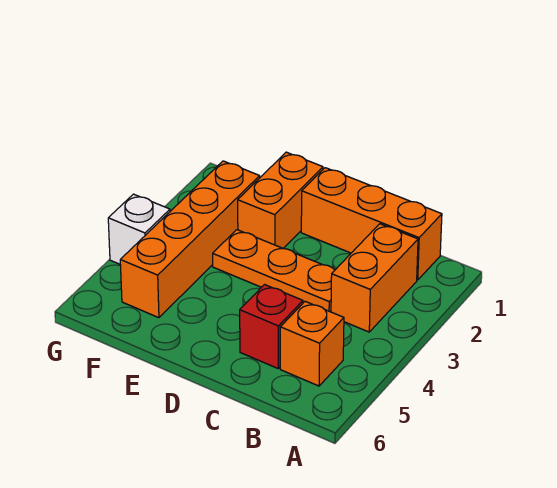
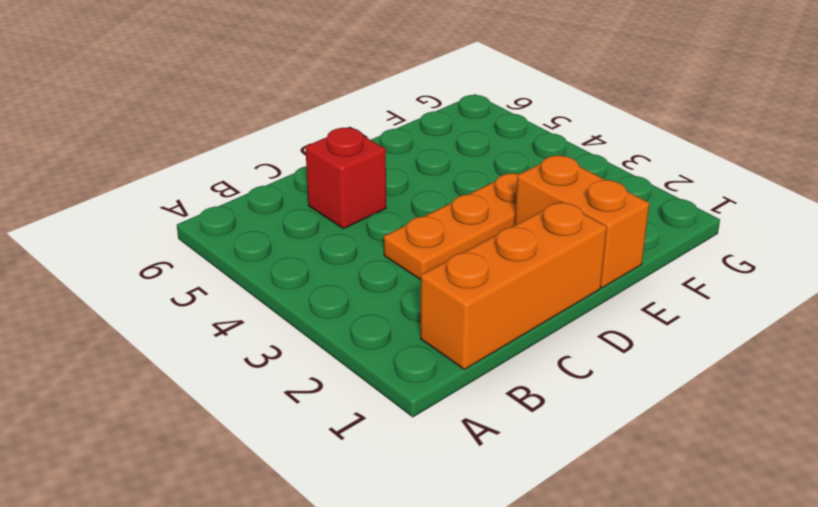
none -> orange brick B2:B3 level 1
none -> orange brick B5 level 1

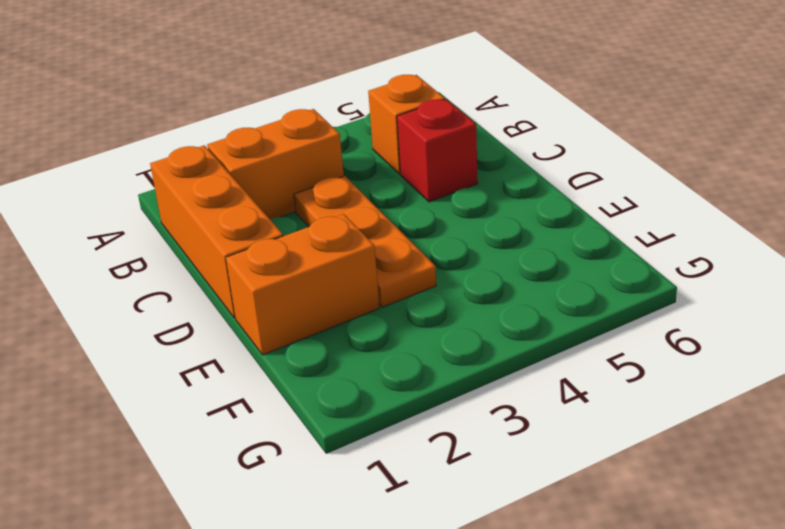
none -> orange brick F2:F5 level 1
none -> white brick G4 level 1

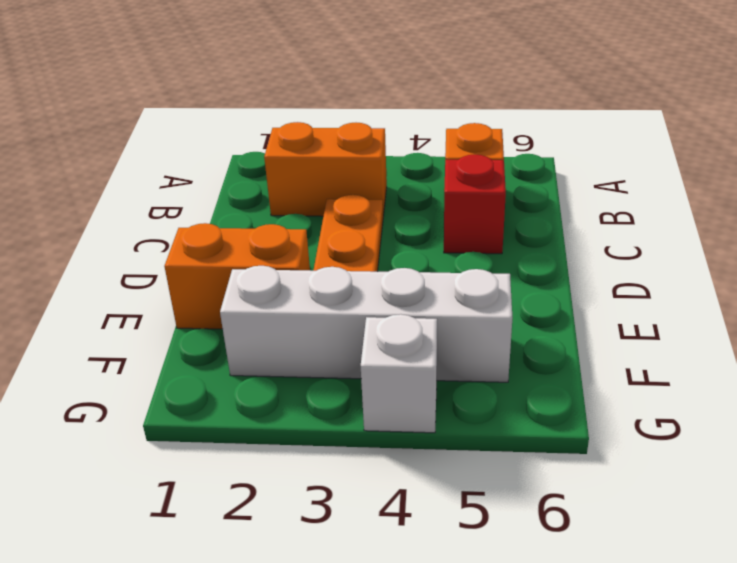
white brick F2:F5 level 1 -> orange brick F2:F5 level 1
none -> orange brick B1:D1 level 1

